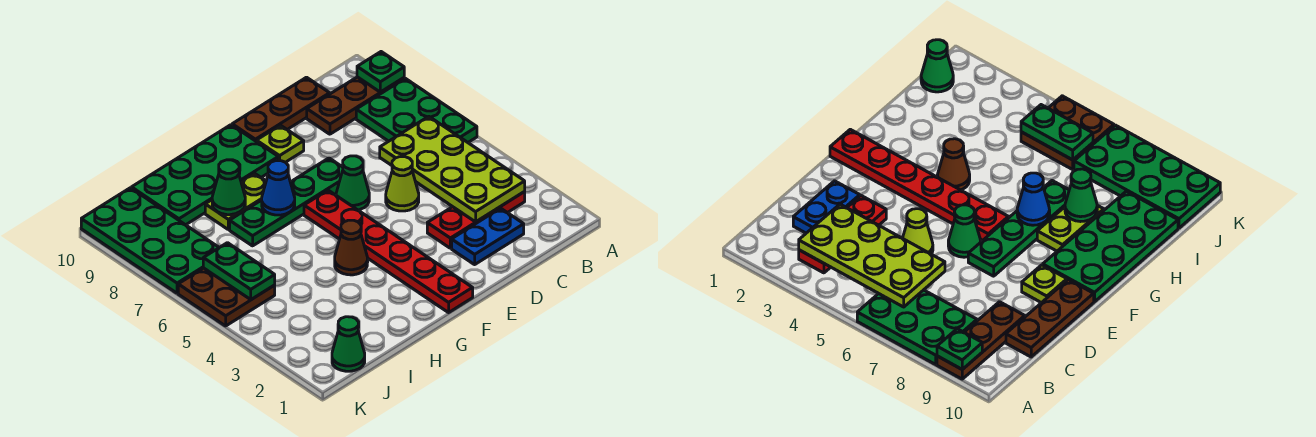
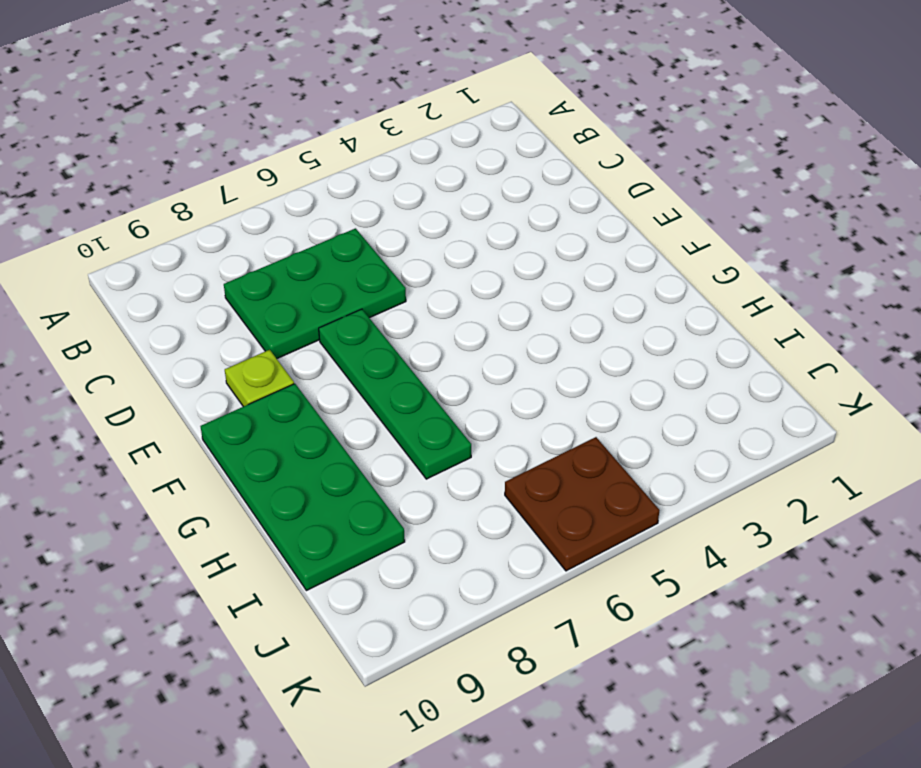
green plate C6:D8 level 1 -> green plate A6:B8 level 1
none -> brown plate A9:C9 level 1
none -> red plate B3:D3 level 1
none -> blue plate C2:D2 level 1

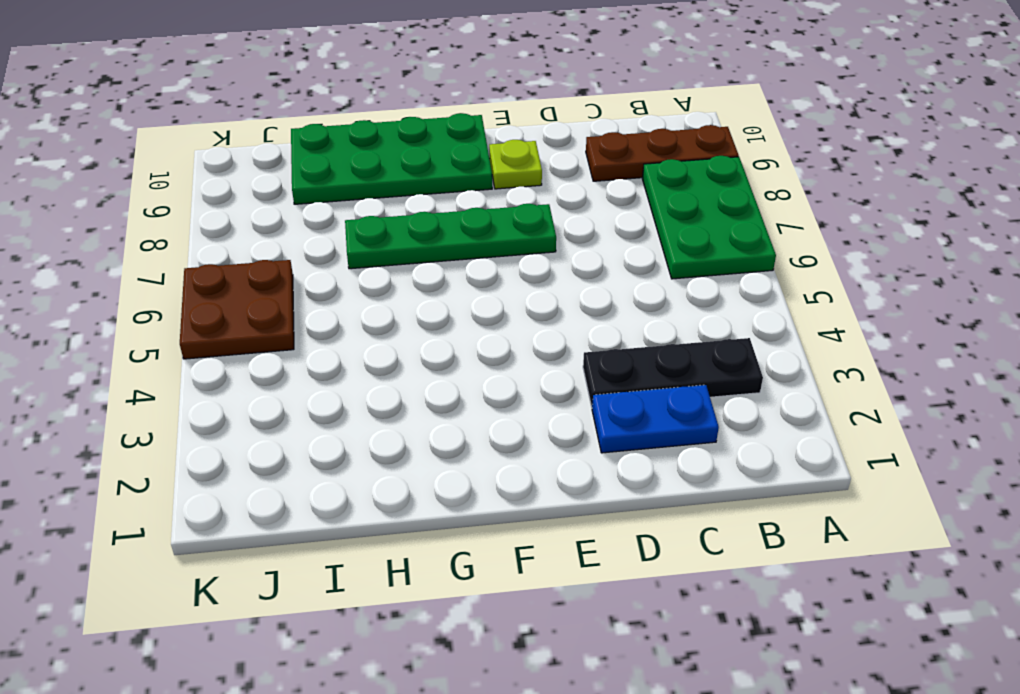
black plate B3:D3 level 1 -> red plate B3:D3 level 1
none -> brown plate C10:E10 level 1
none -> lime cone D5 level 1
none -> green cone E6 level 1

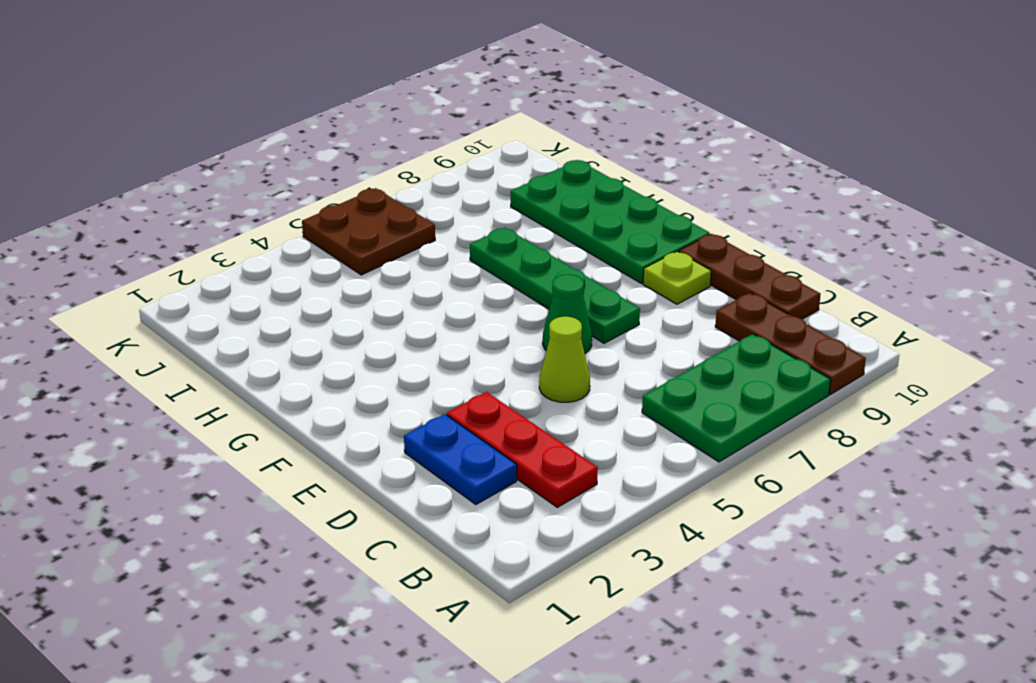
none -> red plate F1:F6 level 1
none -> brown cone G4 level 1
none -> lime plate G8:H8 level 1

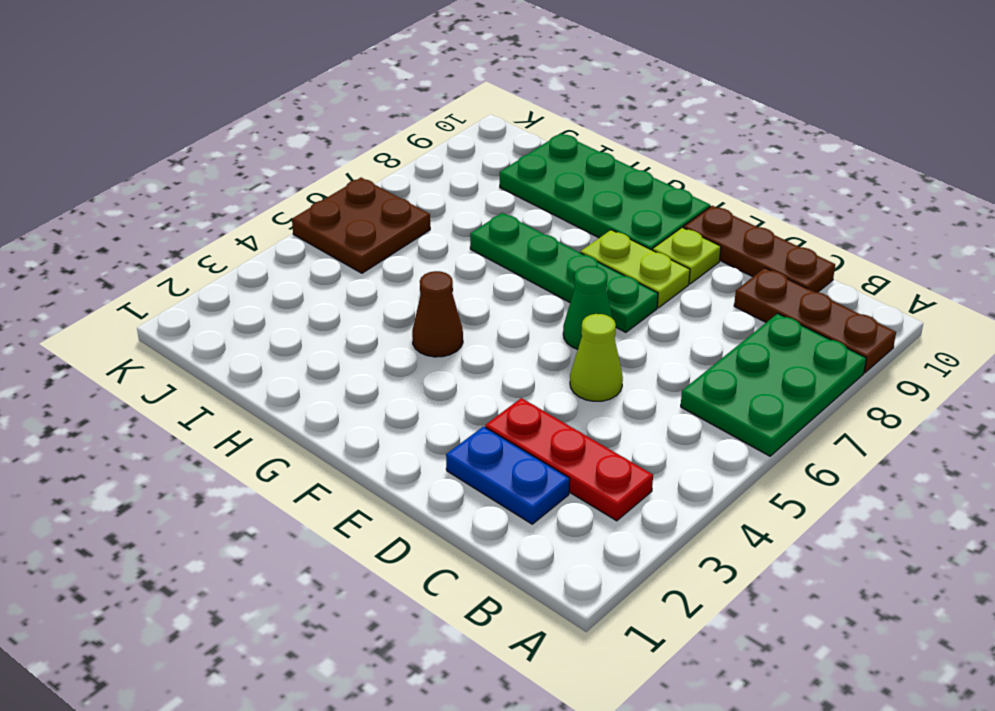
lime plate E8:F8 level 1 -> lime plate G8:H8 level 1
none -> red plate F1:F6 level 1
none -> green cone J1 level 1
none -> green plate J7:K10 level 1

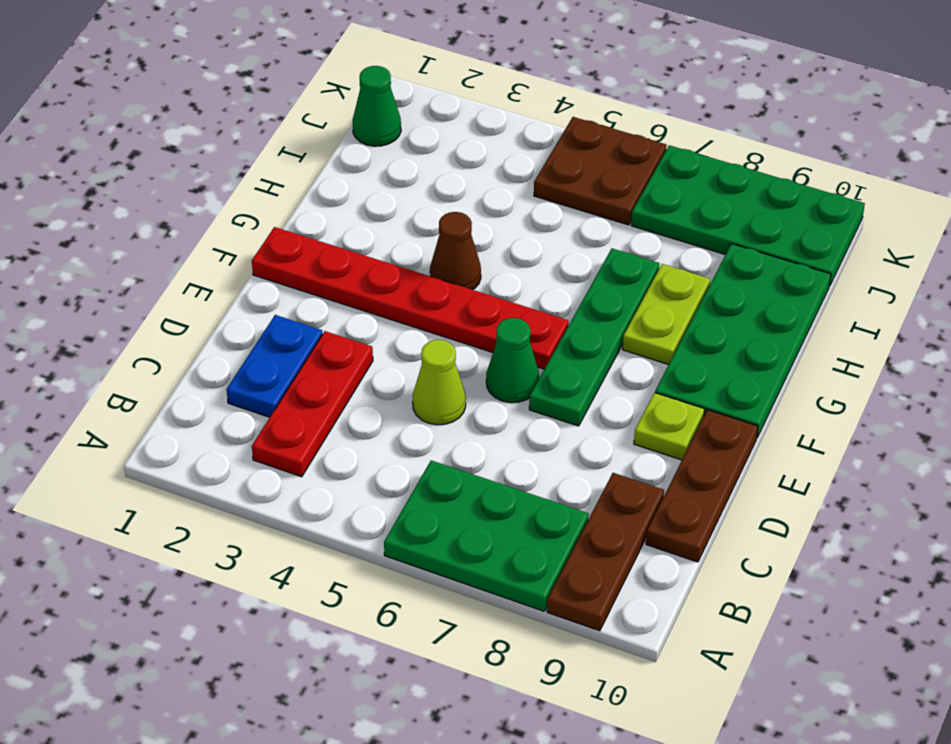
none -> green plate A9 level 2
none -> lime plate B3:C6 level 2
none -> blue cone G7 level 2

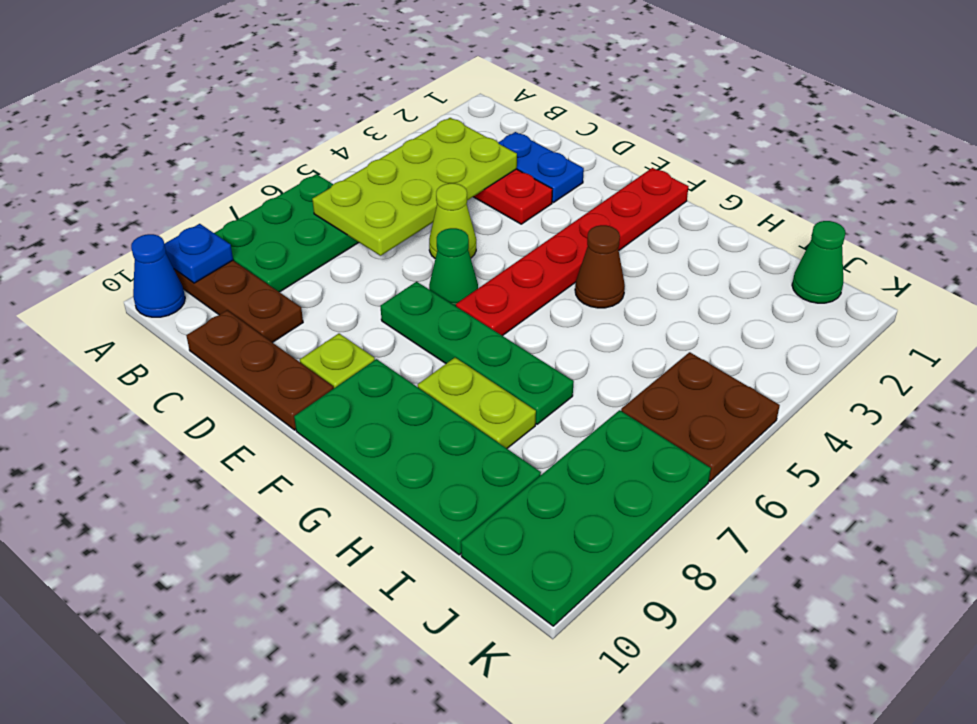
blue plate A9 level 2 -> green plate A9 level 2
blue cone A10 level 1 -> blue cone G7 level 2
none -> green cone H8 level 2
none -> green plate J5:J6 level 2

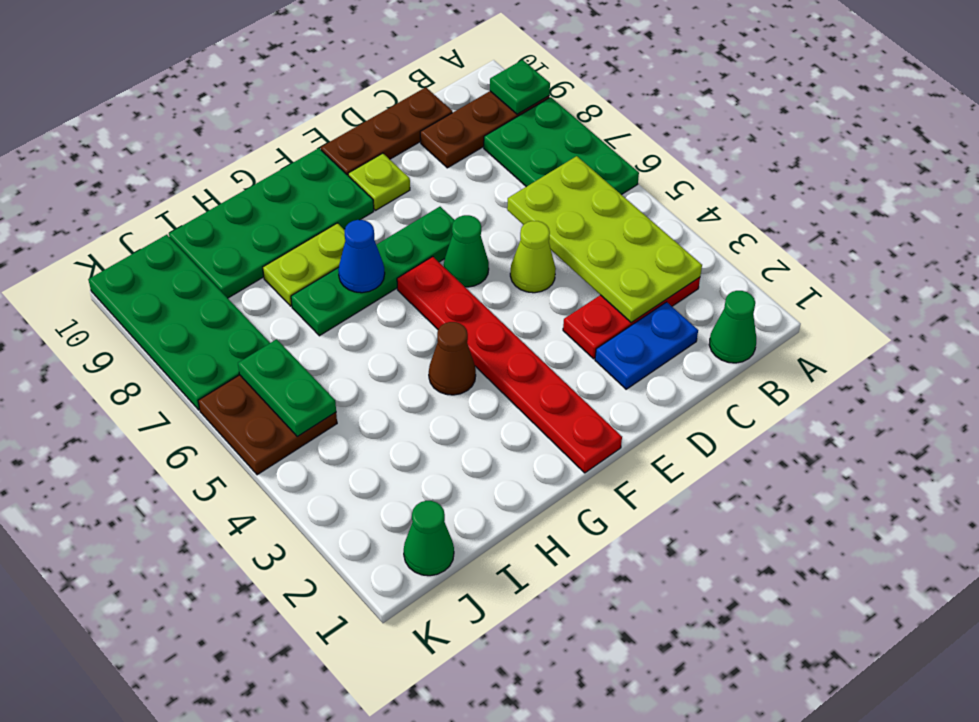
green cone B1 level 1 -> green cone H8 level 2

